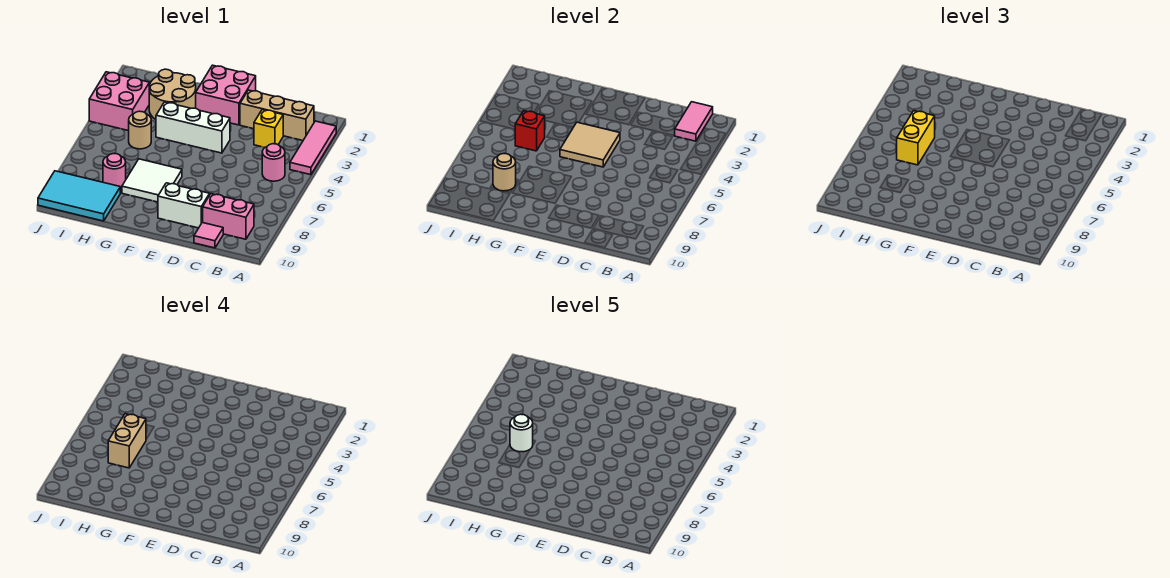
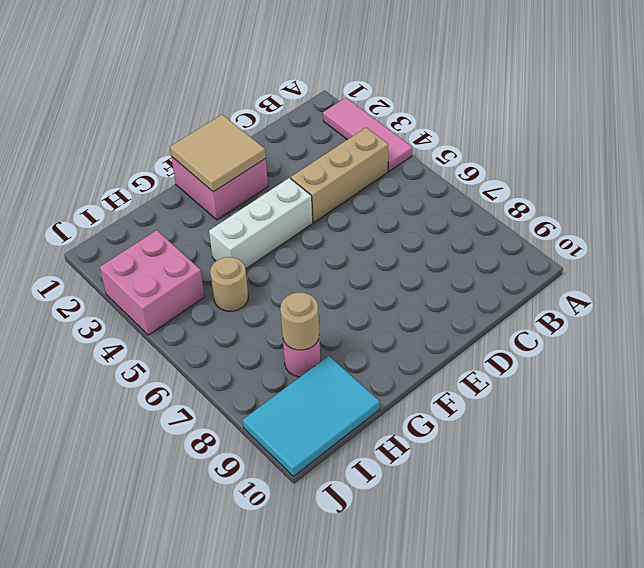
tan brick B4:D4 level 1 -> tan brick B2:D2 level 1
tan tile E1:F2 level 2 -> tan tile E4:F5 level 2
none -> pink round brick B5 level 1
none -> pink brick B9:C9 level 1
none -> yellow brick C3 level 1

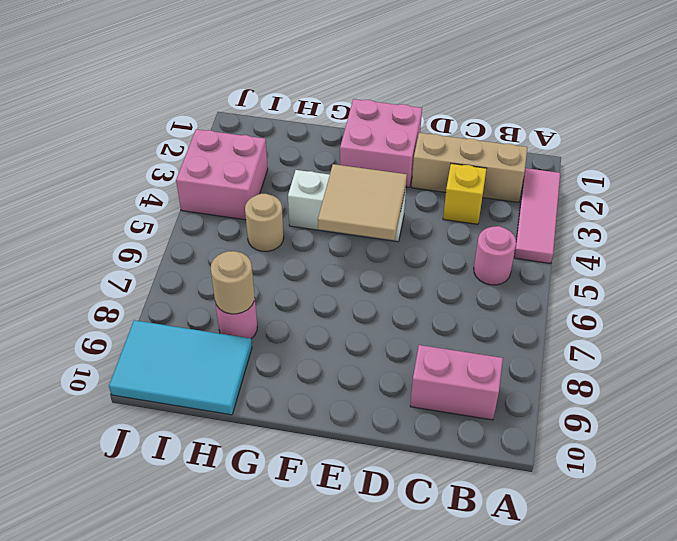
none -> pink tile C10 level 1
none -> white brick D9:E9 level 1
none -> white tile F7:G8 level 1

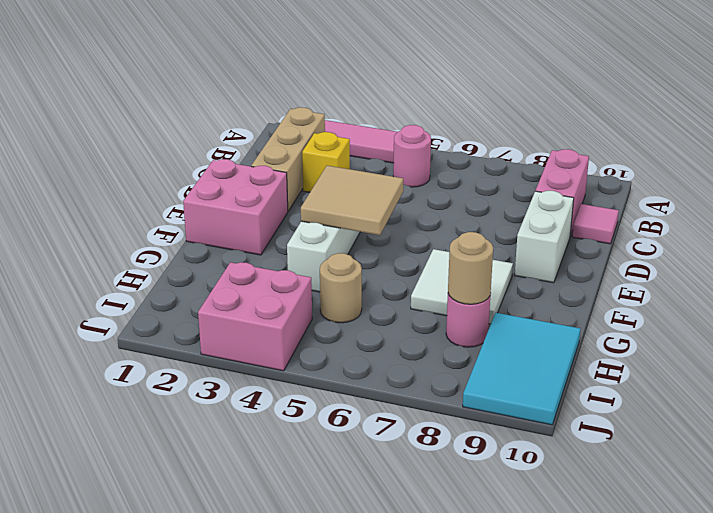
none -> tan round brick G2:H3 level 1
none -> pink tile B1:B2 level 2
none -> red brick H5 level 2

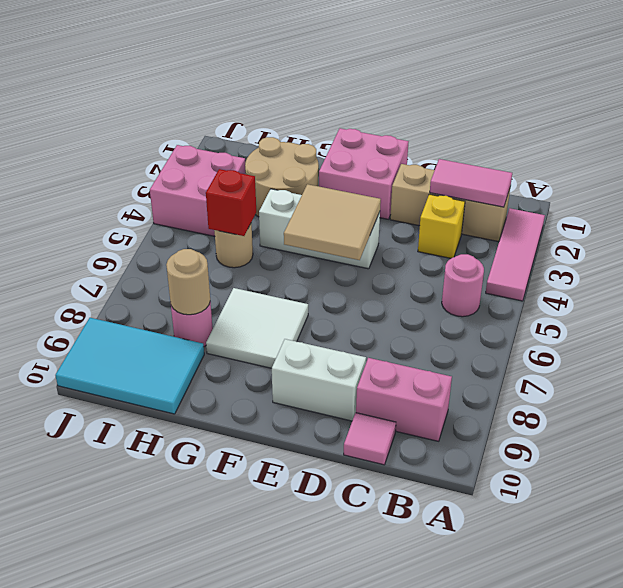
pink tile B2:C2 level 2 -> pink tile B1:B2 level 2
none -> yellow brick H5:H6 level 3
none -> tan brick H6:H7 level 4
none -> white round brick H6 level 5

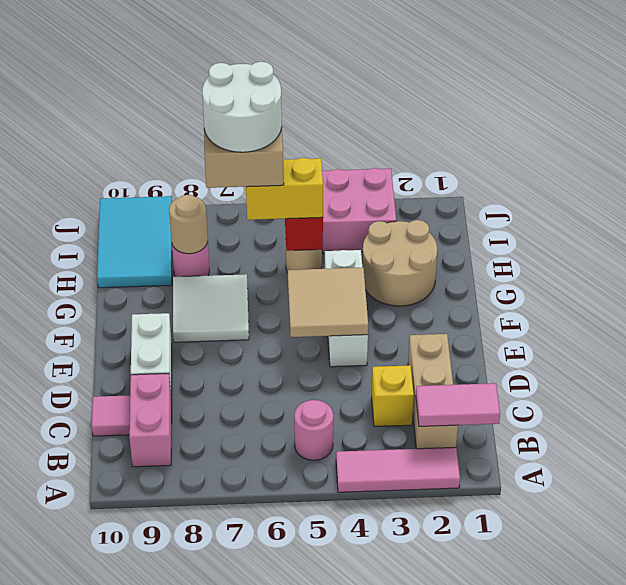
white round brick H6:I7 level 5 -> white round brick H6 level 5
none -> pink brick E1:F2 level 1

